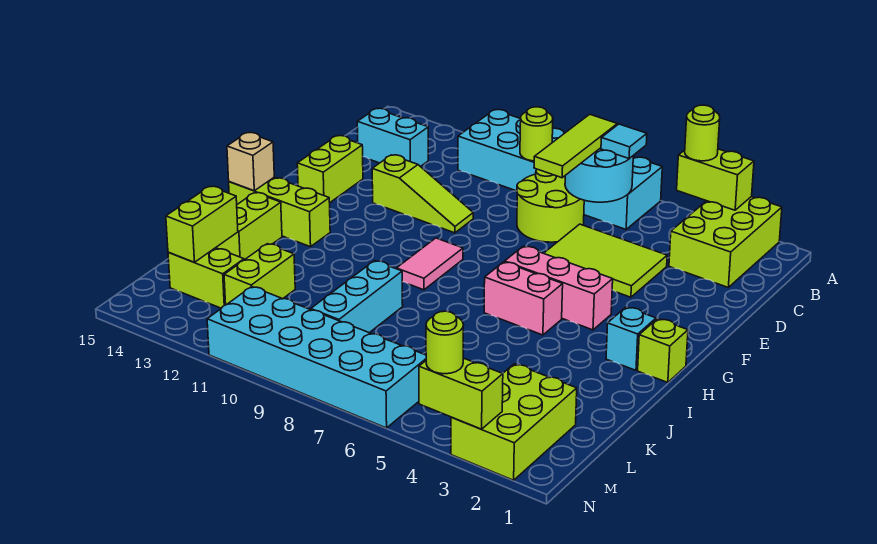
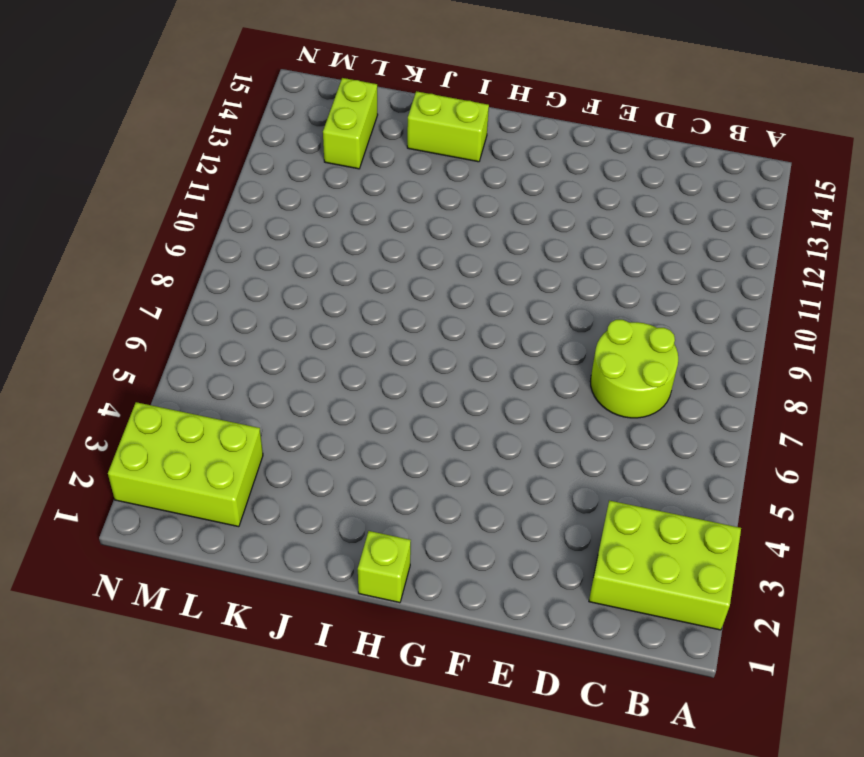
none -> cyan brick A6:B11 level 1
none -> cyan brick C13:C14 level 1
none -> lime tile D4:E6 level 1

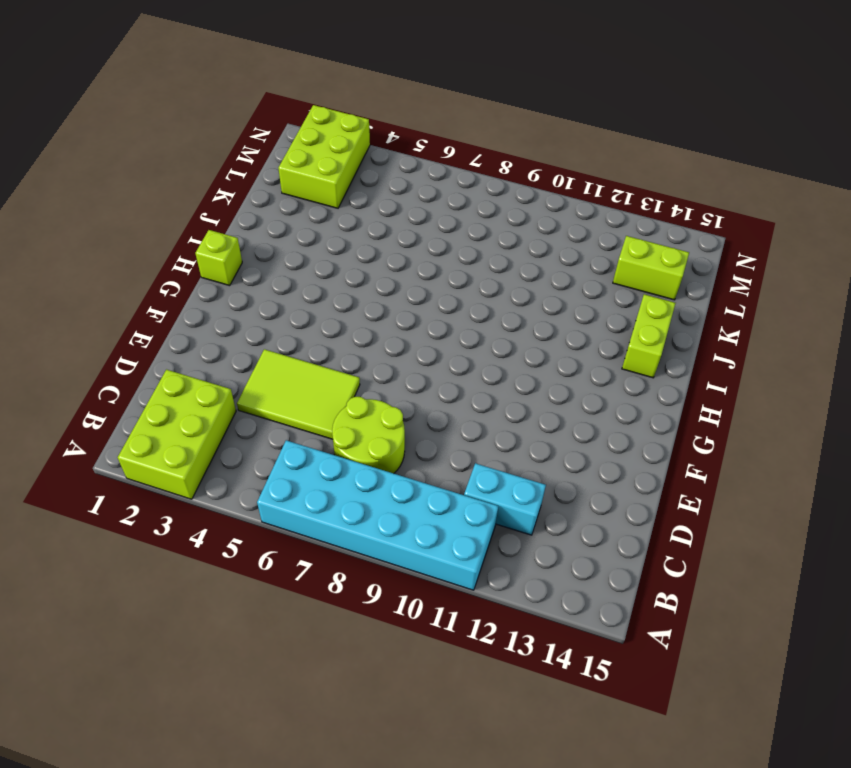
cyan brick C11:C12 level 1 -> cyan brick C13:C14 level 1
none -> lime slope E10:E12 level 1 top 12
none -> lime brick E14:F14 level 1
none -> pink brick G4:G6 level 1

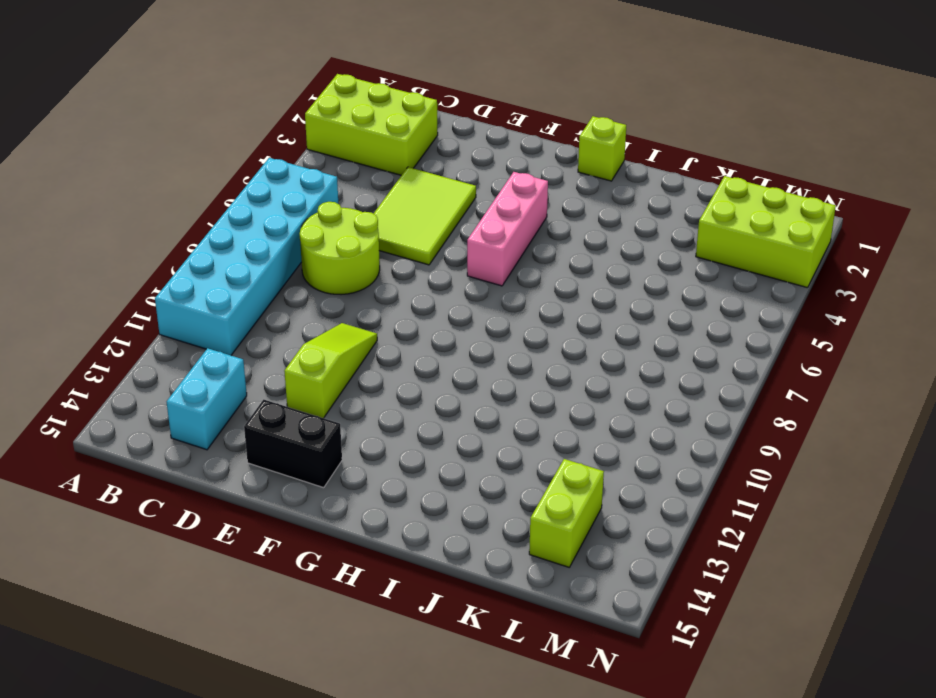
black brick E14:F14 level 1 -> lime brick E14:F14 level 1
none -> pink tile G9:H9 level 1
none -> cyan brick H2 level 1
none -> pink brick H5:H6 level 1

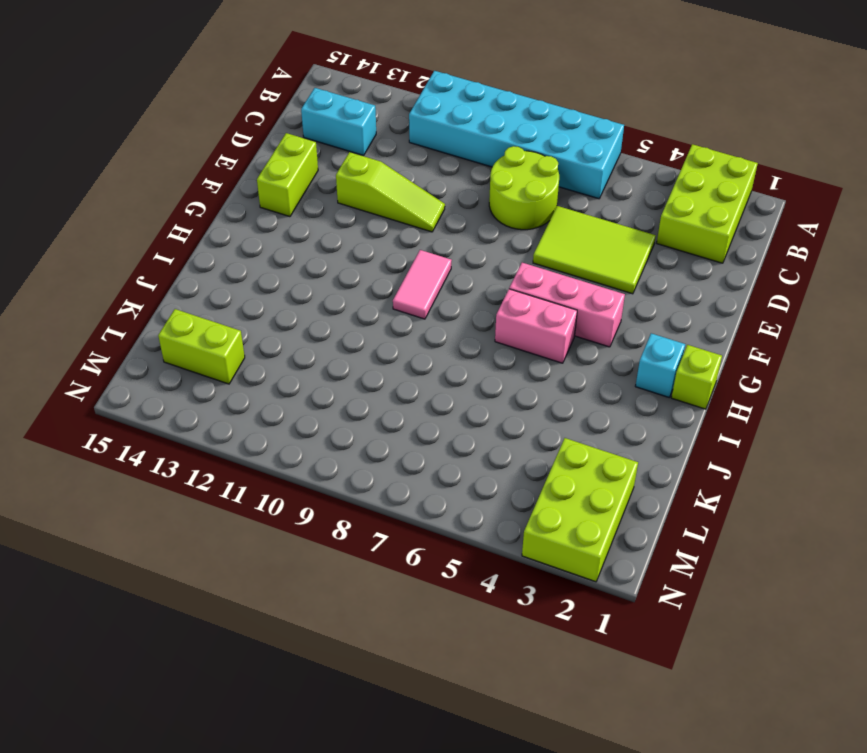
none -> lime brick H13:H15 level 1
none -> lime brick I14:J14 level 1
none -> cyan brick J9:L9 level 1

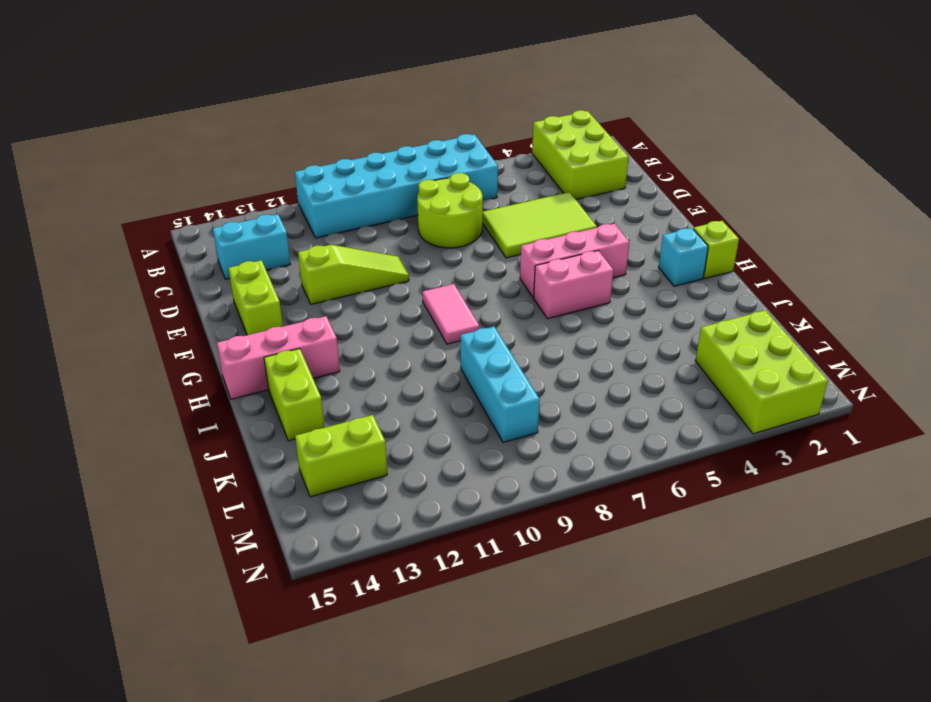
pink brick H13:H15 level 1 -> lime brick H13:H15 level 1
none -> lime brick K12:L12 level 1
none -> cyan brick M6:N11 level 1
none -> lime brick A3:A4 level 2

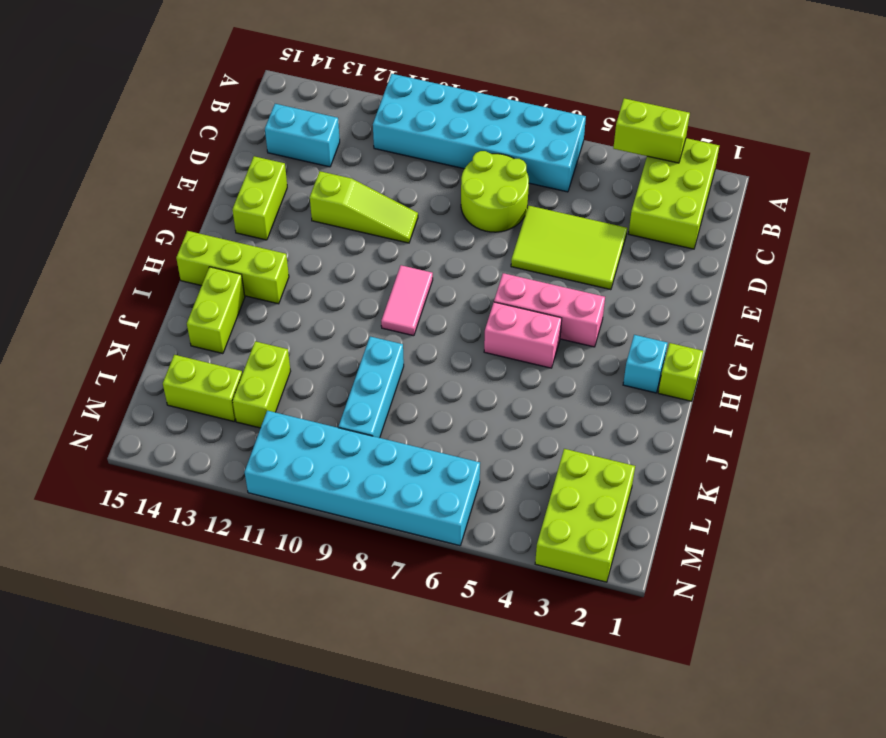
none -> cyan round brick B6:C7 level 2
none -> lime round brick B9 level 2
none -> tan brick H15 level 2

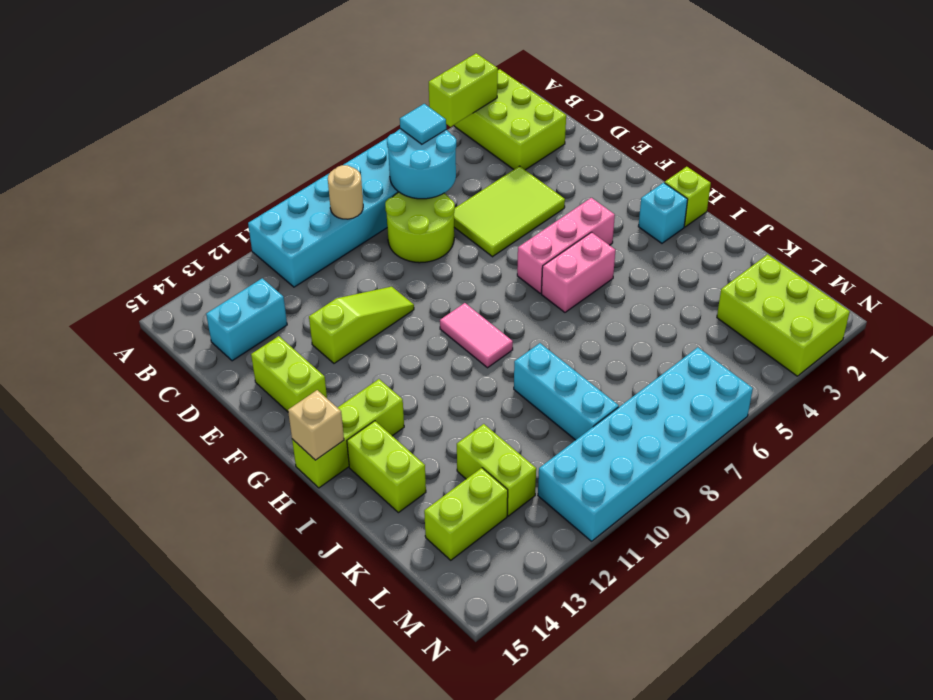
tan round brick B9 level 2 -> lime round brick B9 level 2
none -> lime brick K14:L14 level 2
none -> lime brick N3:N4 level 2
none -> lime round brick A4 level 3

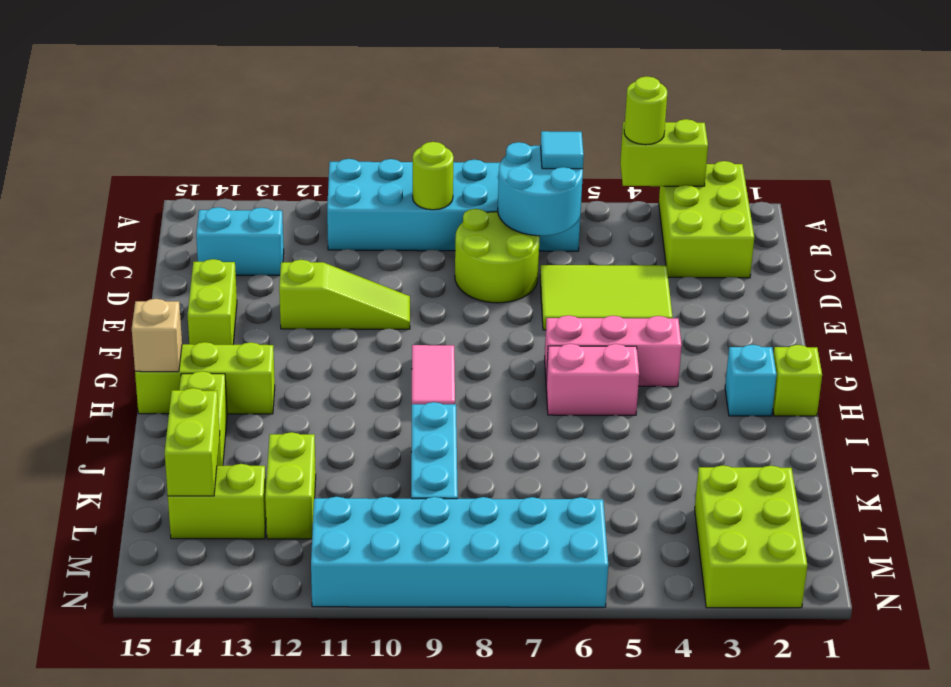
none -> lime brick N3:N4 level 2
none -> lime tile B7:D7 level 3
none -> lime round brick N4 level 3

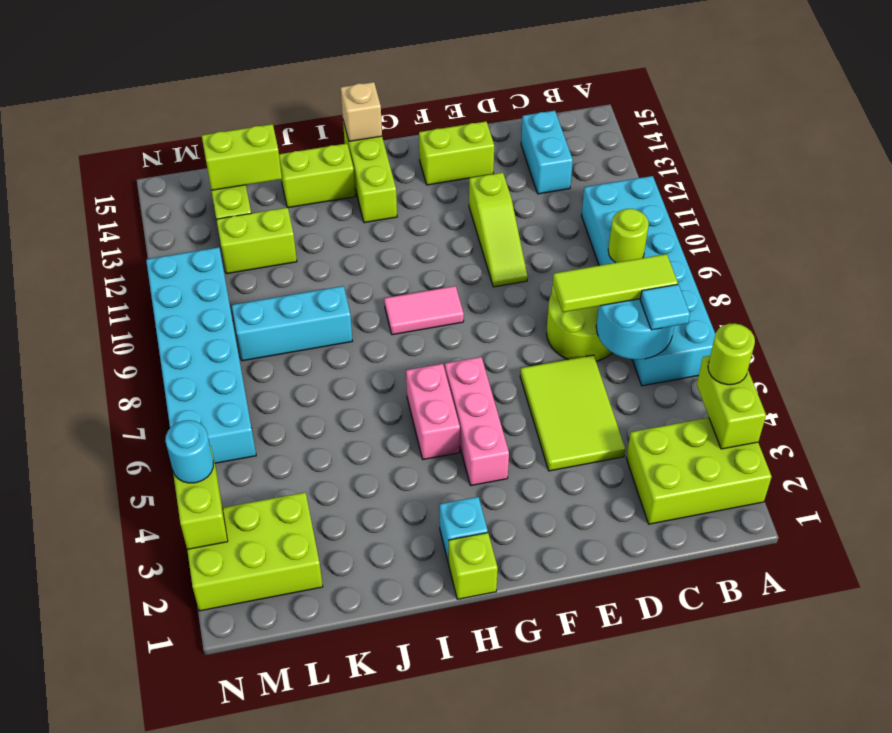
cyan round brick N4 level 3 -> lime round brick N4 level 3

